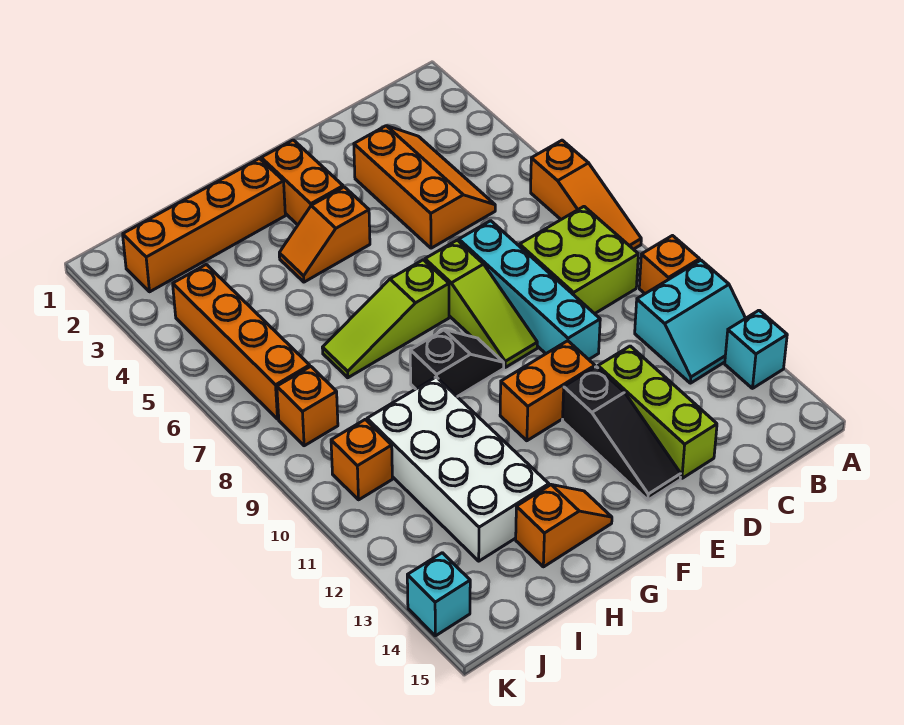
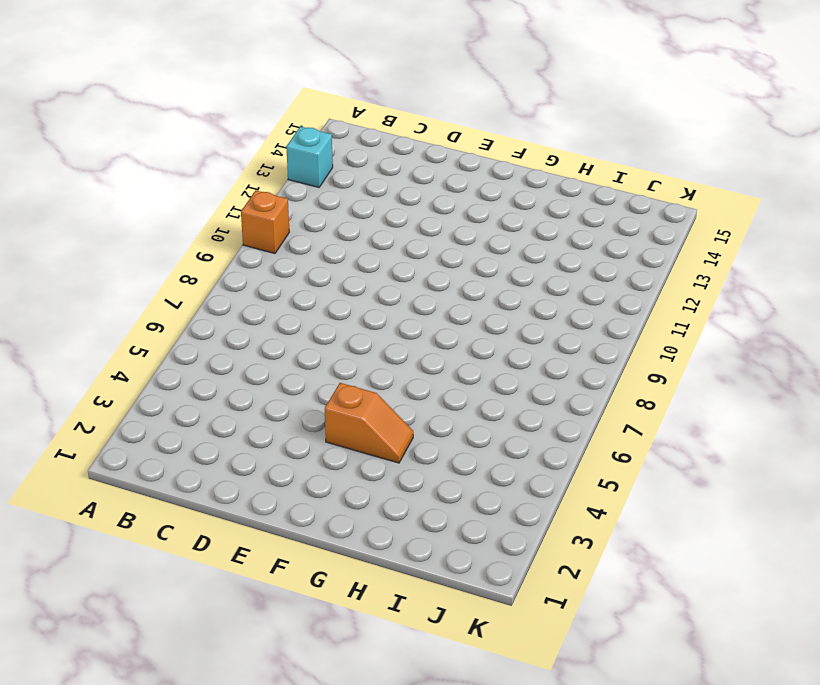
none -> orange slope A6:A8 level 1 top 6
none -> cyan slope A11:B12 level 1 top 11
none -> lime brick B8:C9 level 1

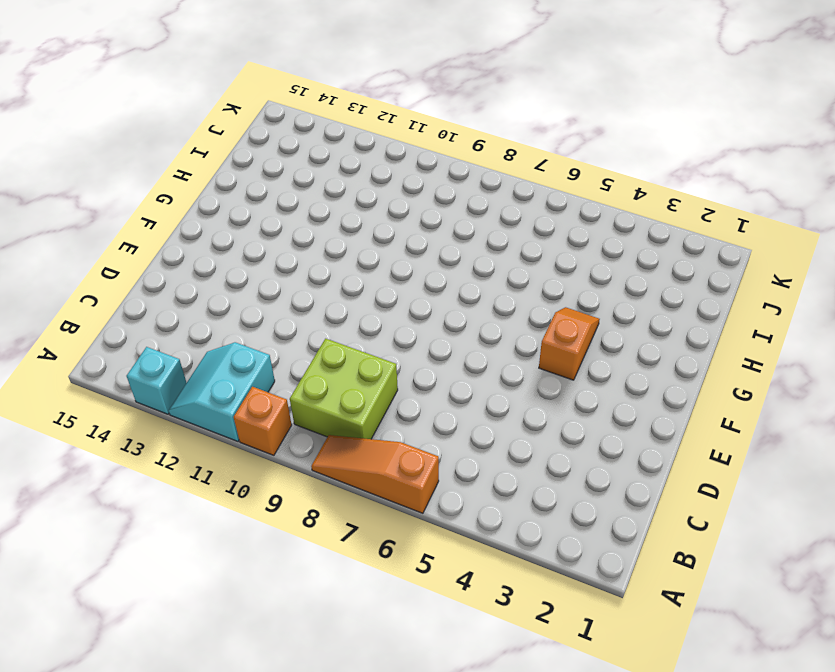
none -> orange slope C3:D5 level 1 top D
none -> cyan brick D7:D10 level 1
none -> lime brick D12:D14 level 1

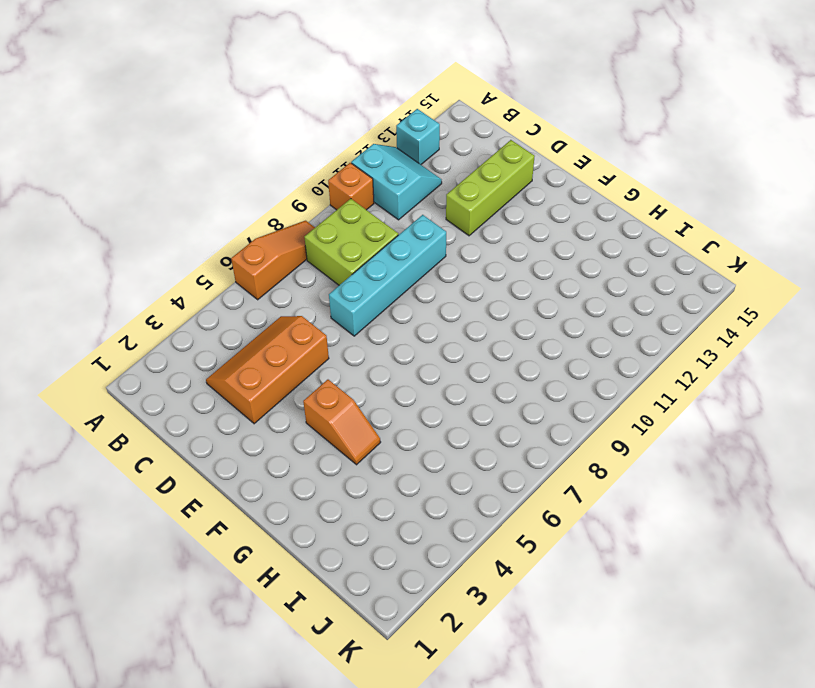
none -> lime slope E7:E9 level 1 top 7
none -> orange brick E11:F11 level 1
none -> black slope E12:E14 level 1 top 12

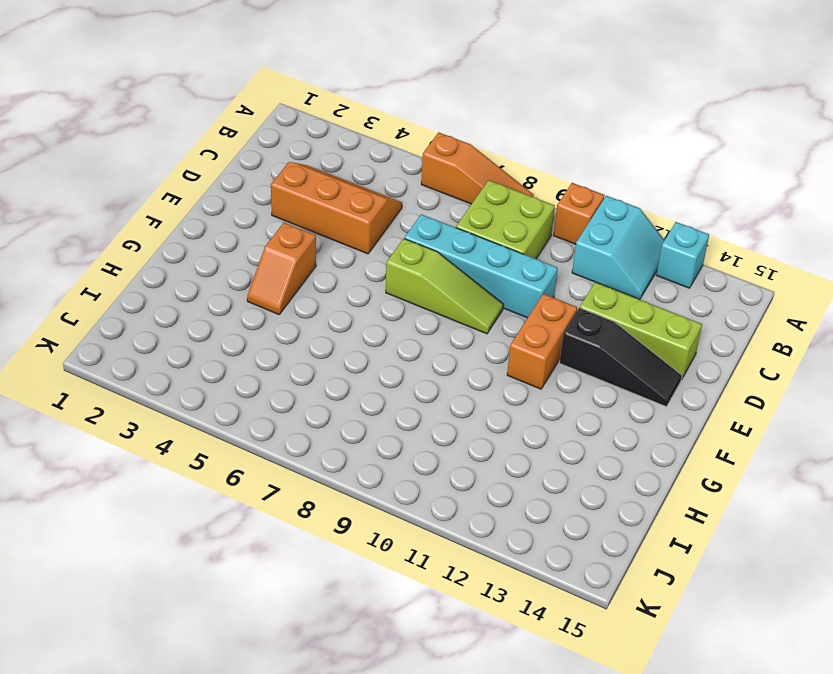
none -> orange brick F2:F3 level 1
none -> lime slope F7:H7 level 1 top F
none -> black slope F9:G9 level 1 top G

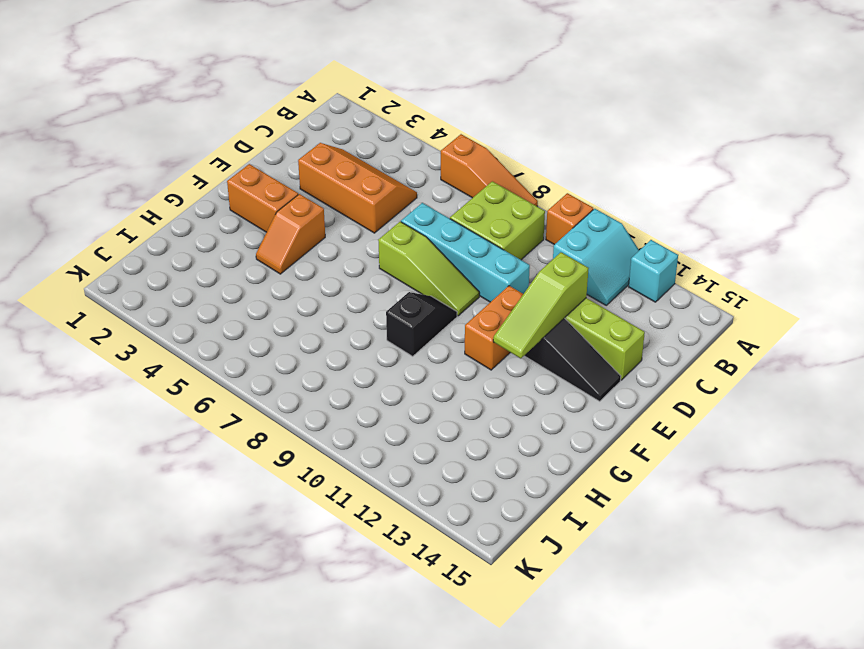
lime slope D12:F12 level 2 top D -> lime slope F7:H7 level 1 top F
none -> orange brick G2:J2 level 1
none -> orange slope G14:H14 level 1 top H
none -> white brick H10:I13 level 1

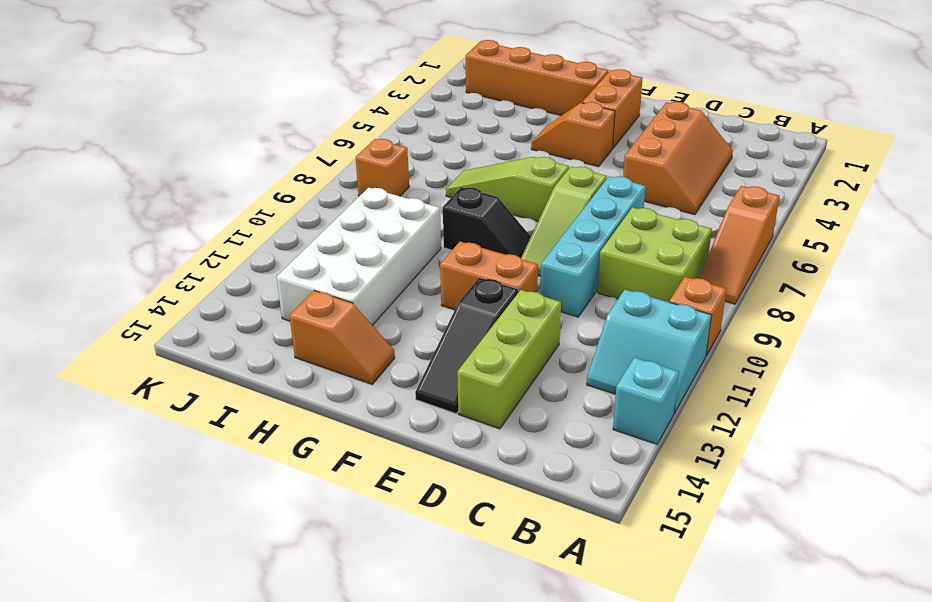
none -> orange brick J4:J7 level 1
none -> orange brick J10 level 1
none -> cyan brick K14 level 1

